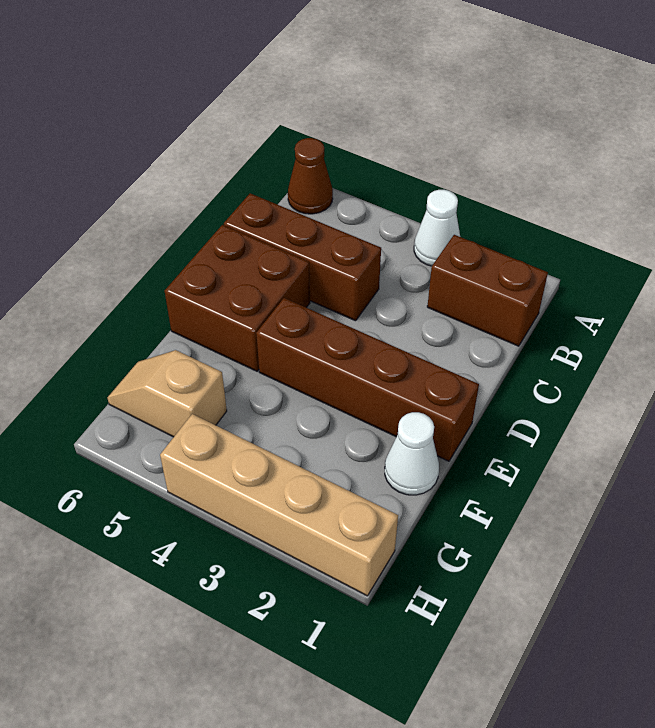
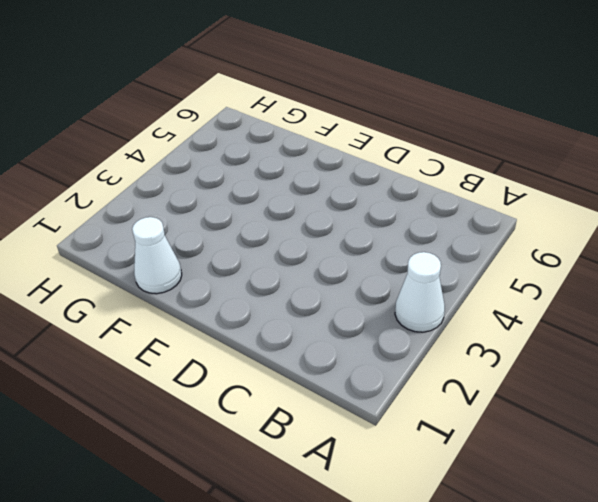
none -> brown cone A6 level 1
none -> brown brick B1:B2 level 1

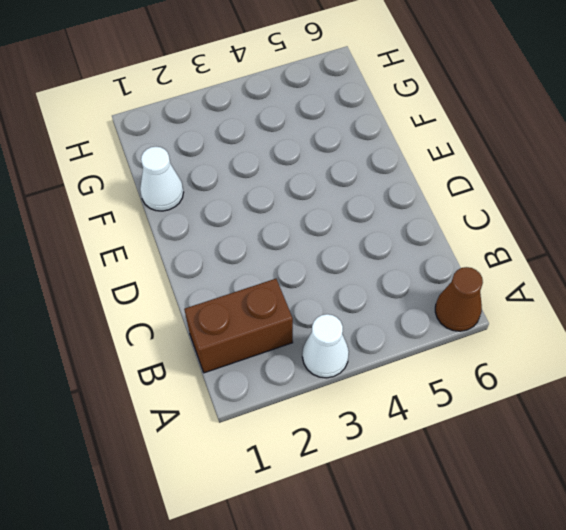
none -> brown brick C4:C6 level 1
none -> brown brick D5:E6 level 1

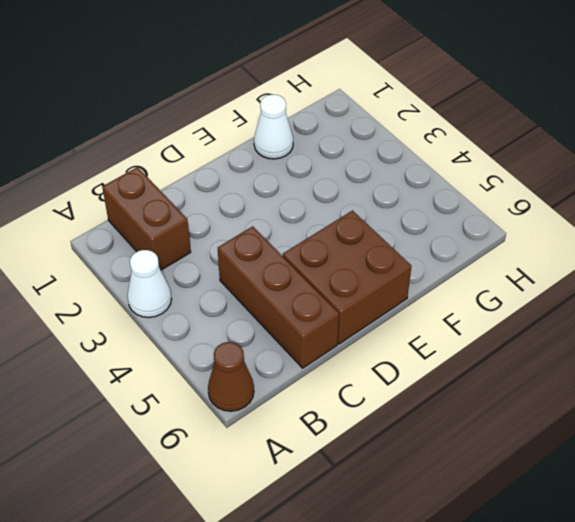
none -> brown brick E1:E4 level 1
none -> tan slope G5:G6 level 1 top 5

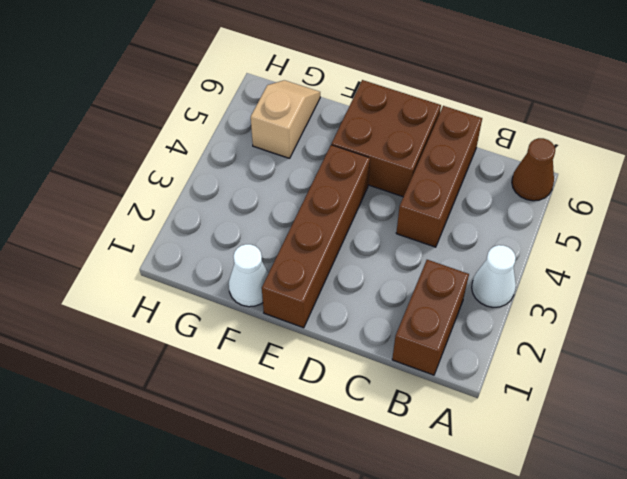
none -> tan brick H1:H4 level 1

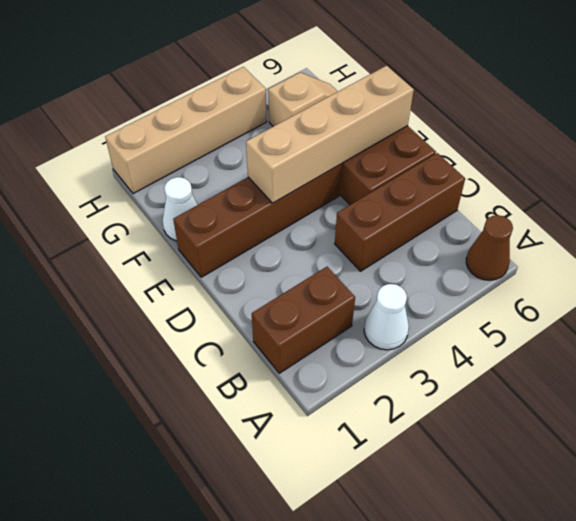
tan brick E3:E6 level 2 -> none

